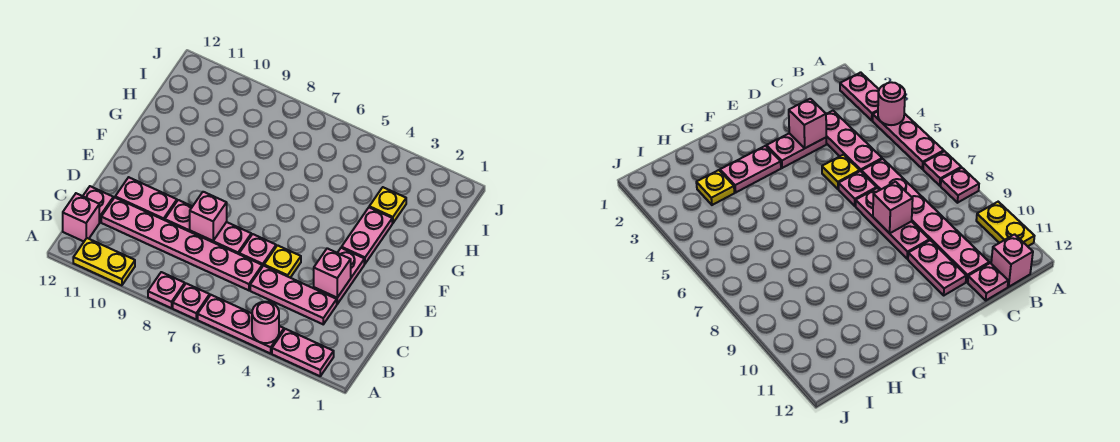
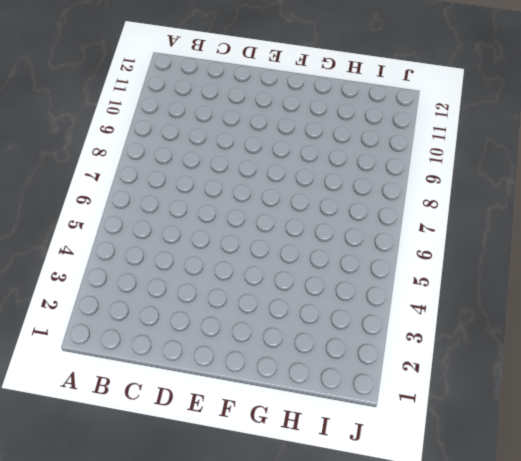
none -> pink plate A2:A3 level 1
none -> pink plate A4:A6 level 1
none -> pink plate A7 level 1

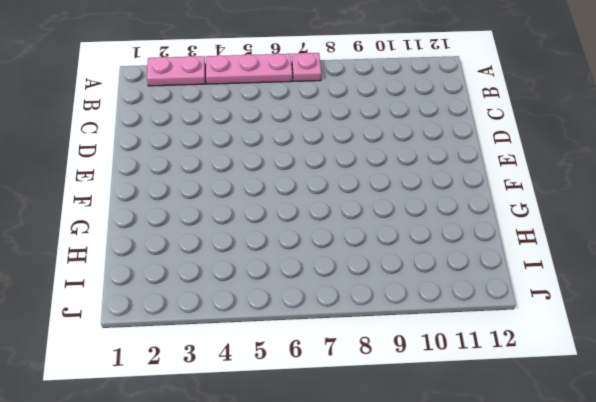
none -> pink plate A8 level 1
none -> yellow plate A10:A11 level 1
none -> pink brick B12 level 1

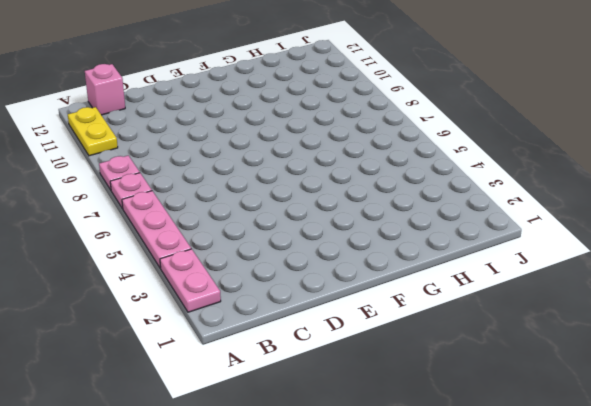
none -> pink plate C3:C5 level 1
none -> pink plate C6:C11 level 1
none -> pink plate C12 level 1

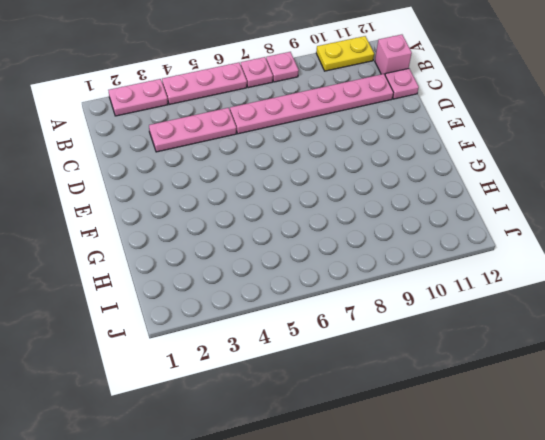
none -> pink plate D3:E3 level 1
none -> yellow plate D5 level 1
none -> pink plate D6 level 1

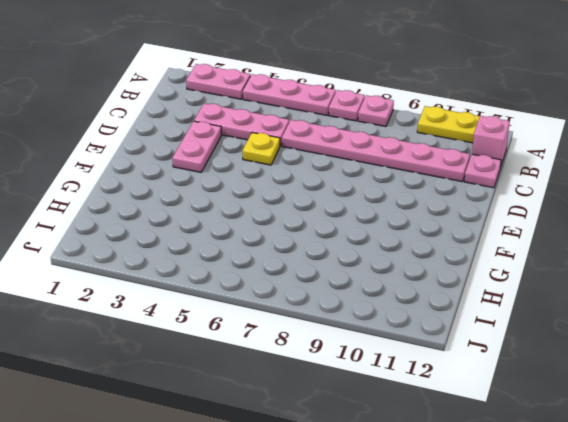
none -> pink plate D6 level 1
none -> pink plate D7:D9 level 1
none -> pink plate D10:D11 level 1

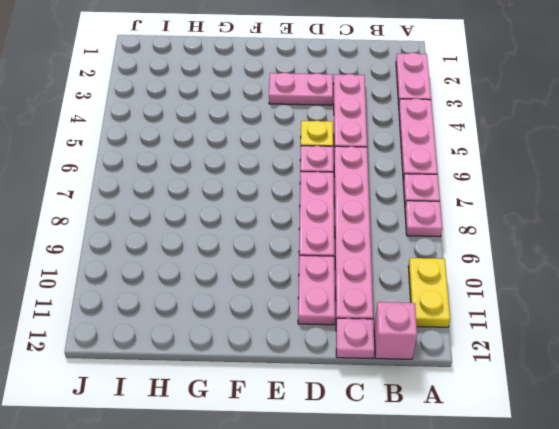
none -> pink plate F3:G3 level 1
none -> yellow plate H3 level 1
none -> pink round brick A4 level 2

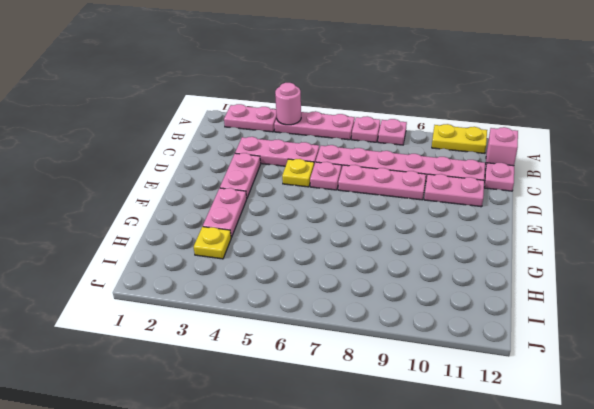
none -> pink brick D3 level 2
none -> pink brick D8 level 2

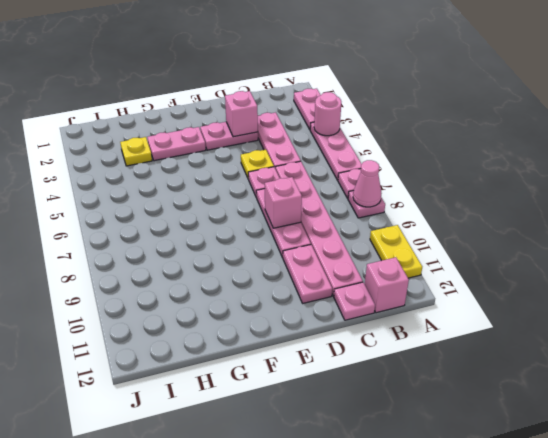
pink cone A8 level 2 -> none

